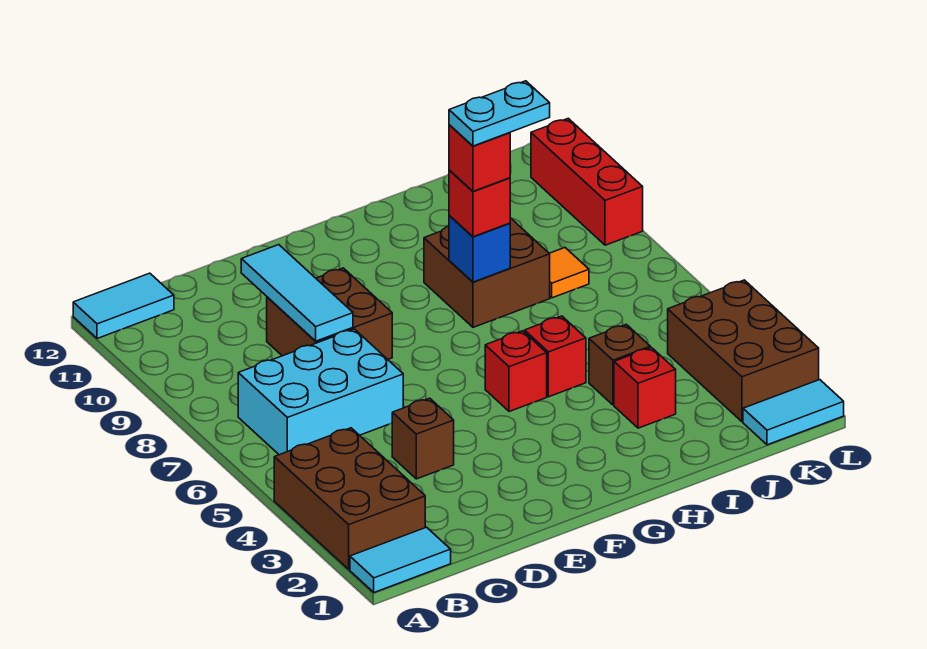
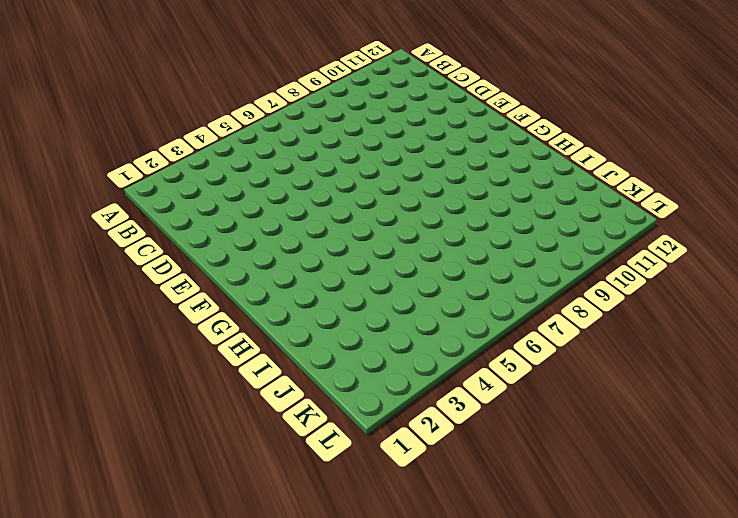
none -> cyan tile A1:B1 level 1
none -> brown brick A2:B4 level 1
none -> cyan tile A12:B12 level 1

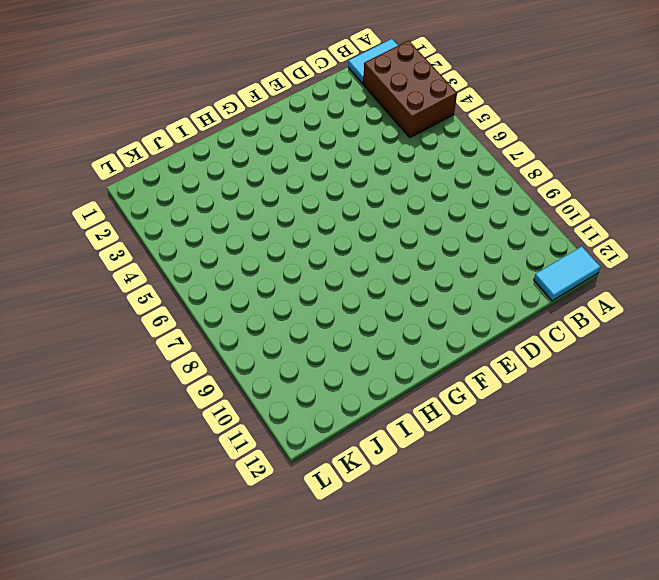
none -> cyan brick B6:D7 level 1
none -> brown brick D4 level 1
none -> brown brick D8:E9 level 1

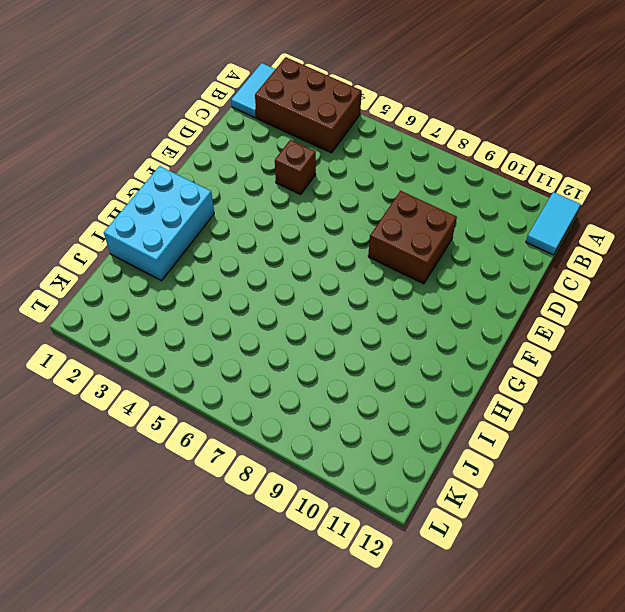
cyan brick G1:I2 level 1 -> cyan brick B6:D7 level 1
none -> red brick G5 level 1
none -> red brick H5 level 1
none -> brown brick H8:I9 level 1

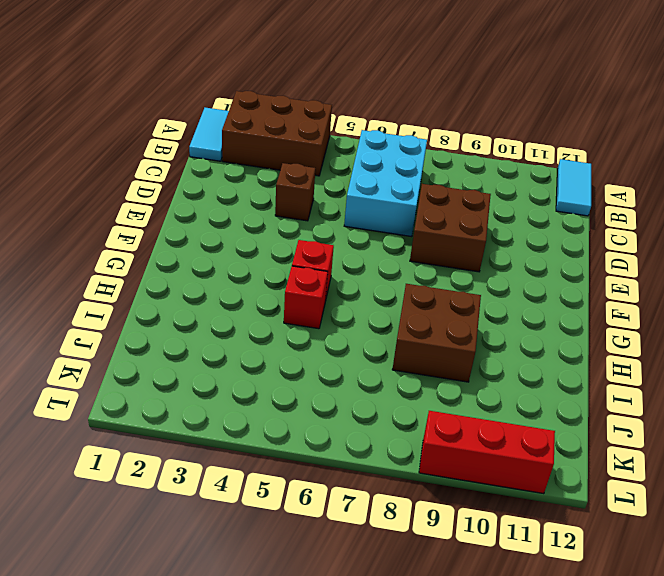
none -> red brick I3 level 1
none -> brown brick I4 level 1
none -> orange tile J8 level 1

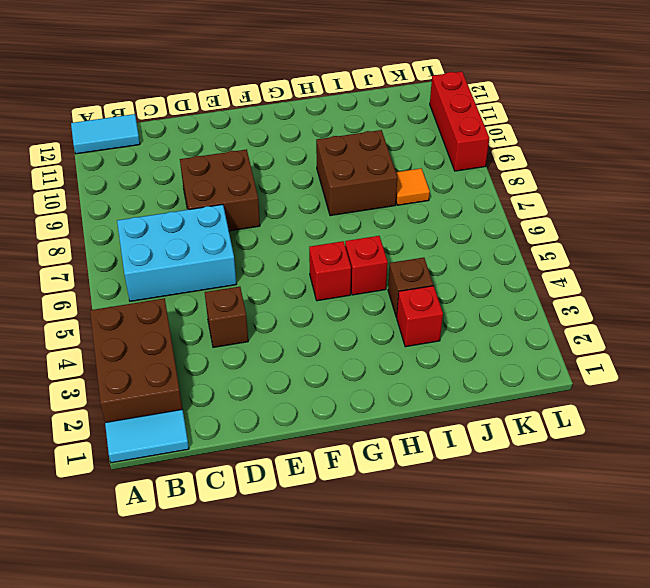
none -> cyan tile K1:L1 level 1
none -> brown brick K2:L4 level 1
none -> cyan tile D8:D10 level 2

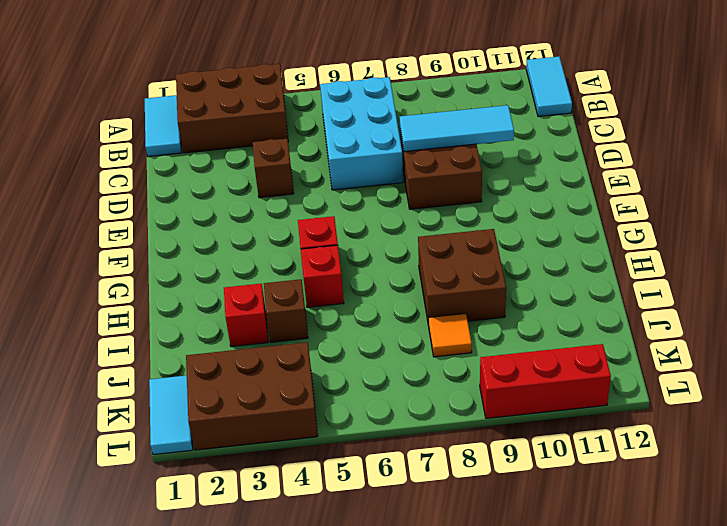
none -> blue brick H8 level 2
none -> red brick H8 level 3
none -> red brick H8 level 4

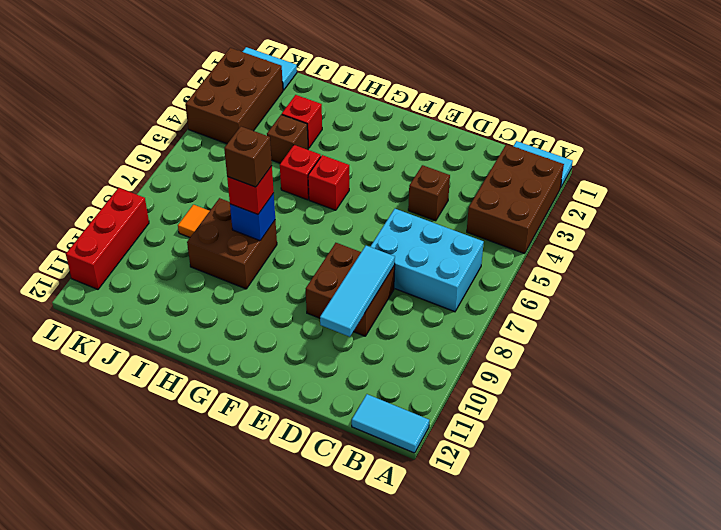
brown brick H8 level 4 -> red brick H8 level 4
none -> cyan plate H8:I8 level 5

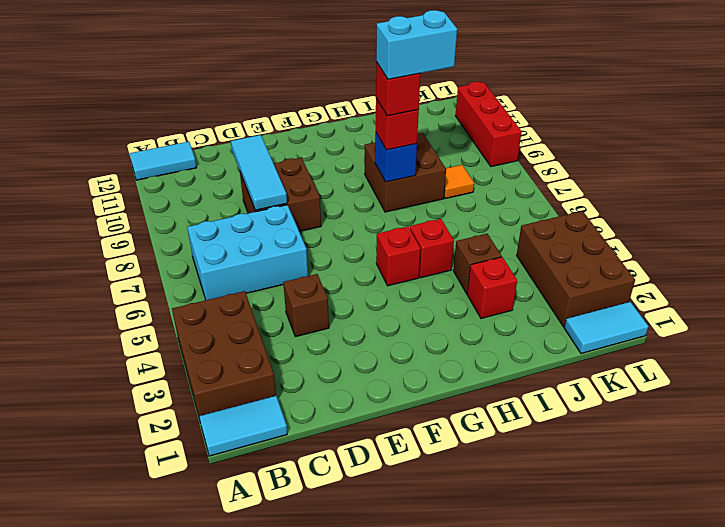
cyan brick H8:I8 level 5 -> cyan plate H8:I8 level 5

